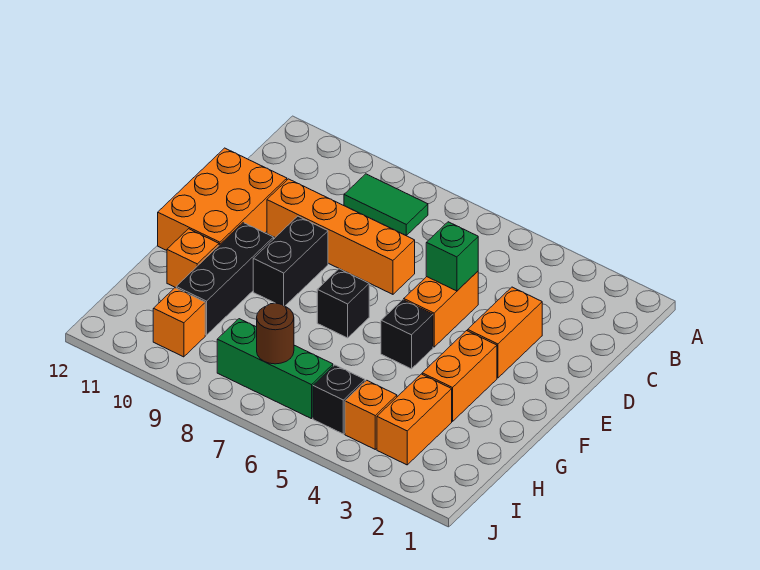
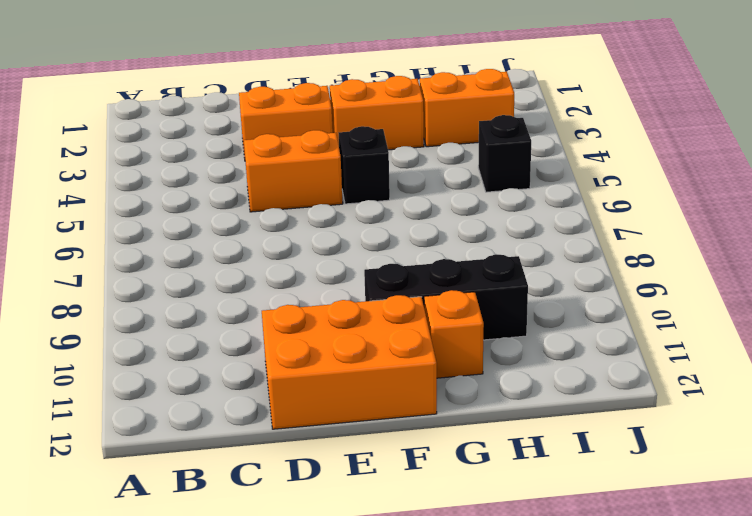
none -> green tile B8:B9 level 1
none -> orange brick D7:D10 level 1
none -> black brick E9:F9 level 1

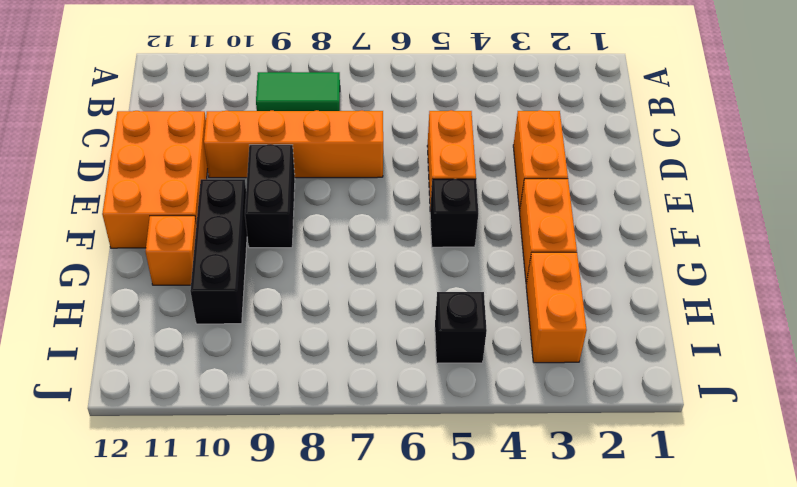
none -> black brick F7 level 1
none -> orange brick I4 level 1
none -> green brick I6:I8 level 1

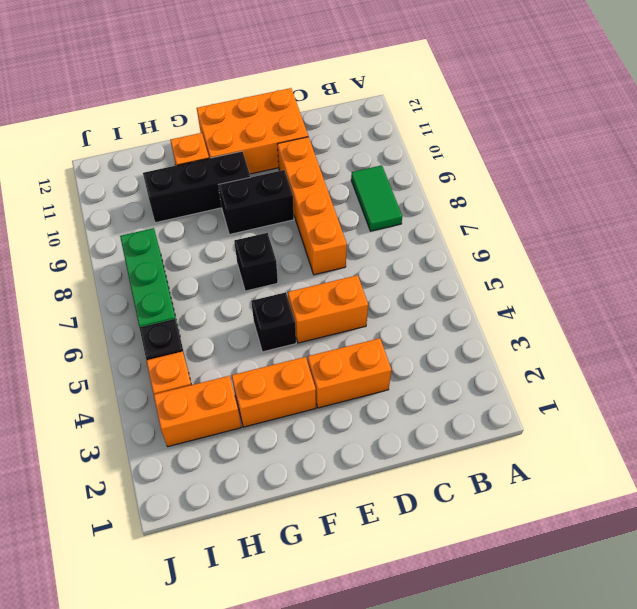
none -> orange brick I10 level 1
none -> green brick D5 level 2
none -> brown round brick I7 level 2

